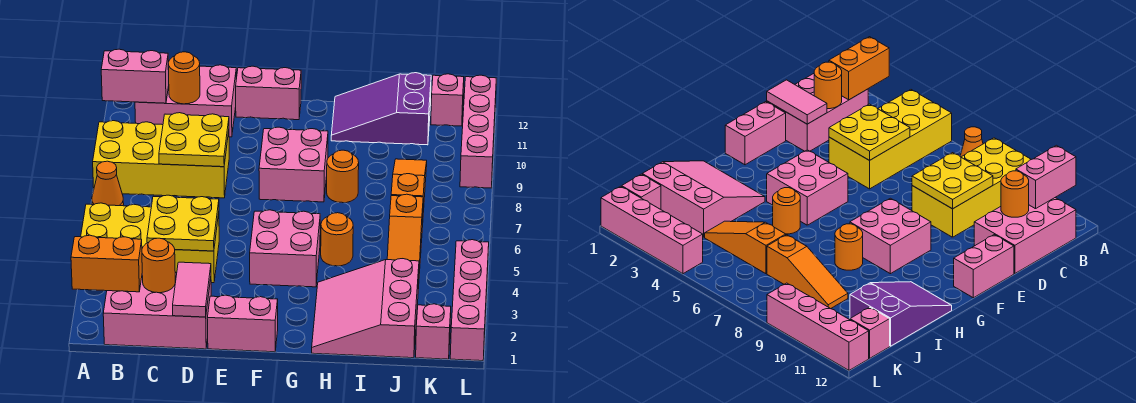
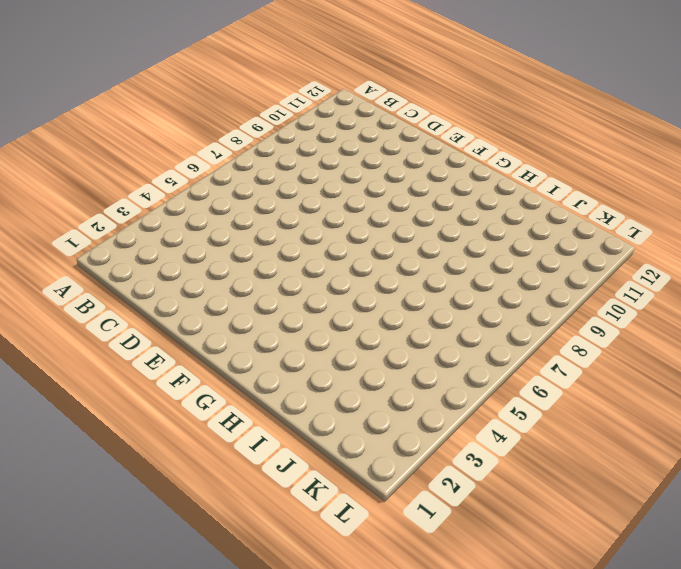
none -> yellow brick A4:D5 level 1
none -> orange cone A7 level 1
none -> yellow brick A8:D9 level 1

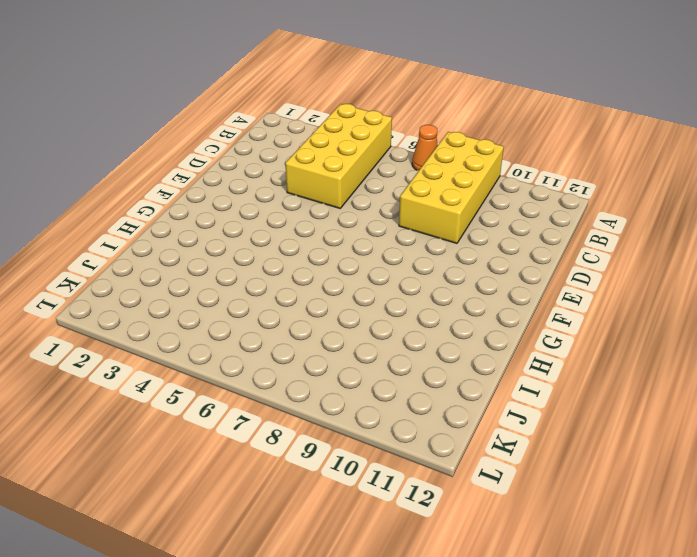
none -> pink brick B1:D2 level 1
none -> pink brick B11:D12 level 1
none -> pink brick E1:F1 level 1

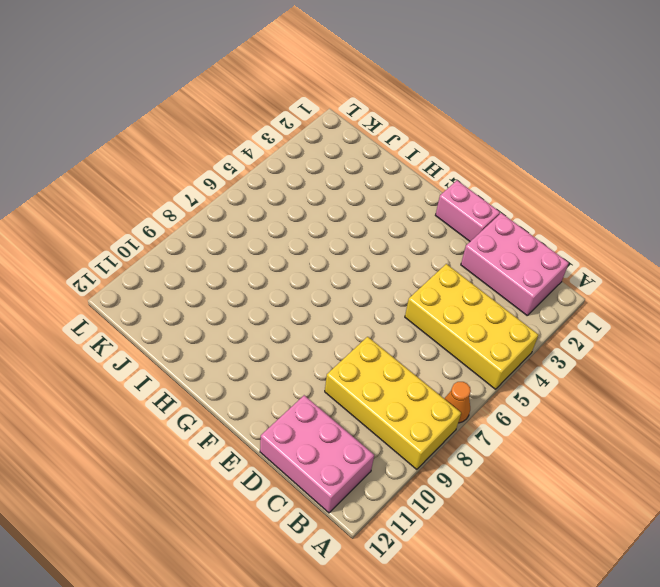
none -> pink brick E12:F12 level 1
none -> pink brick F4:G5 level 1
none -> pink brick F8:G9 level 1

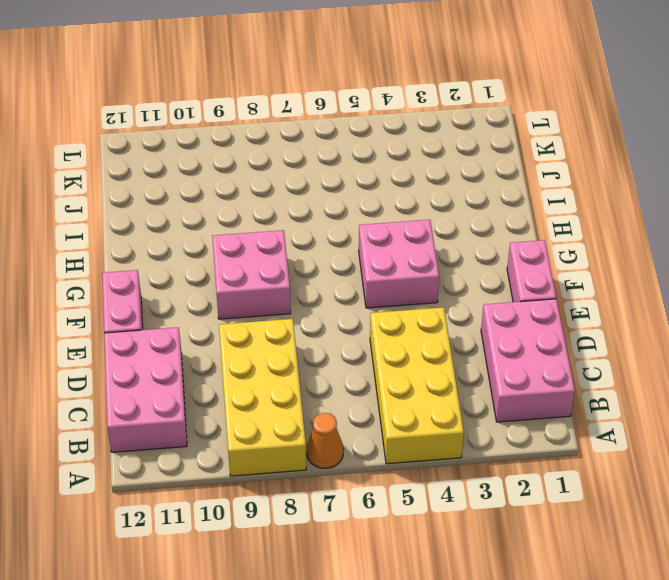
none -> pink slope H1:J3 level 1 top J
none -> orange round brick H5 level 1
none -> orange round brick H8 level 1

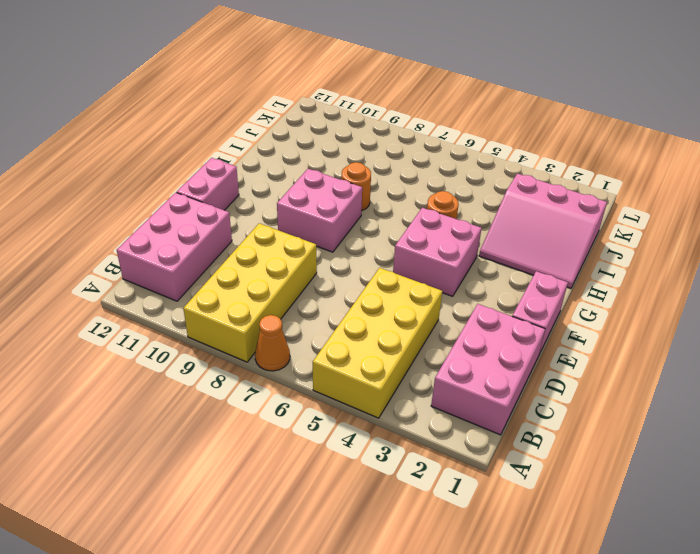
none -> purple slope H11:J12 level 1 top J
none -> orange slope J4:J6 level 1 top 6
none -> orange slope J7:J9 level 1 top 7

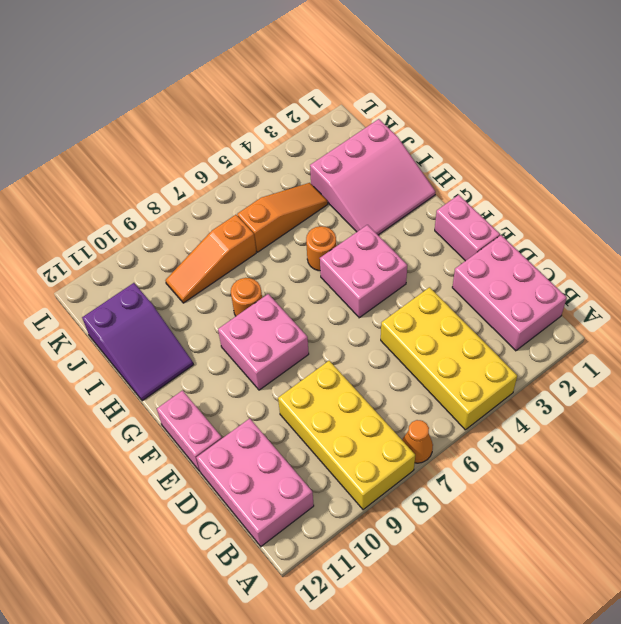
none -> pink brick K1 level 1
none -> pink brick K12 level 1
none -> pink brick L1:L4 level 1

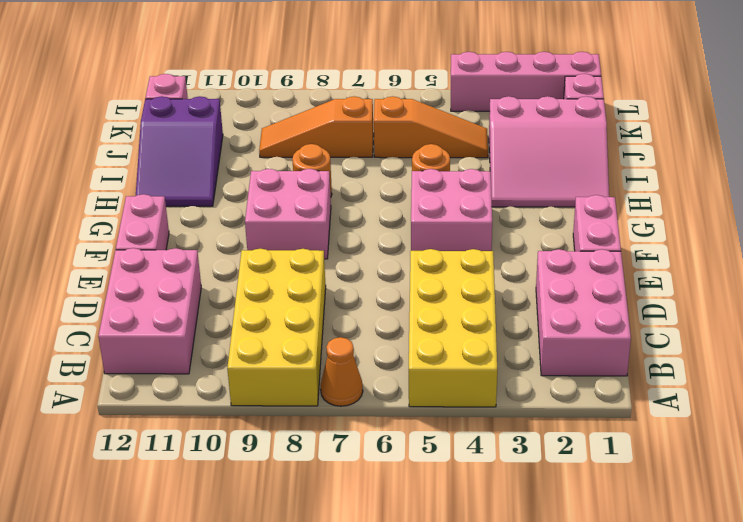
none -> pink brick L9:L12 level 1
none -> orange brick A2:B2 level 2
none -> pink brick A11:B11 level 2

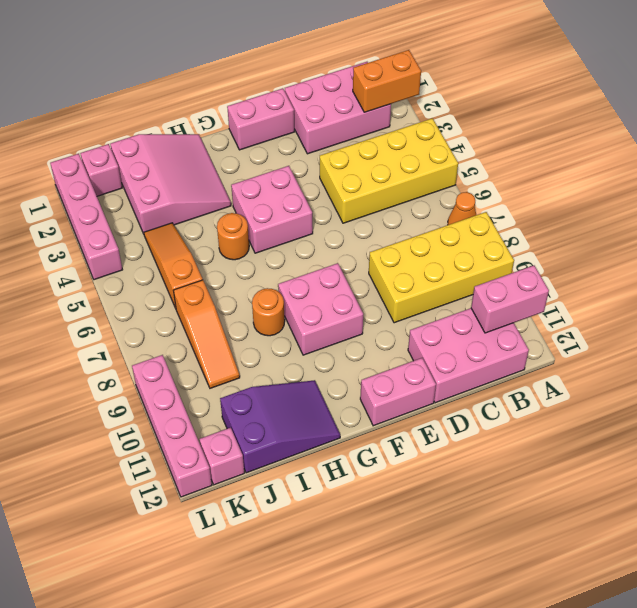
none -> orange round brick C2 level 2
none -> yellow plate C4:D5 level 2
none -> yellow plate C8:D9 level 2

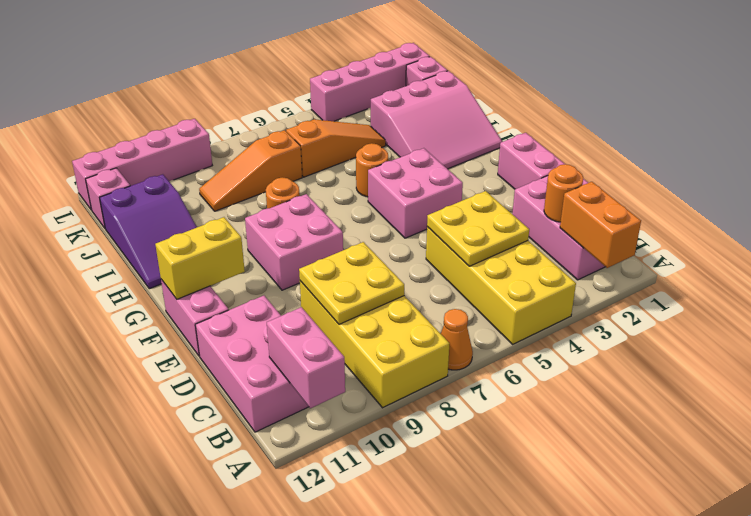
yellow brick F11:F12 level 2 -> none
none -> orange round brick C11 level 2
none -> pink tile D1:D2 level 2

